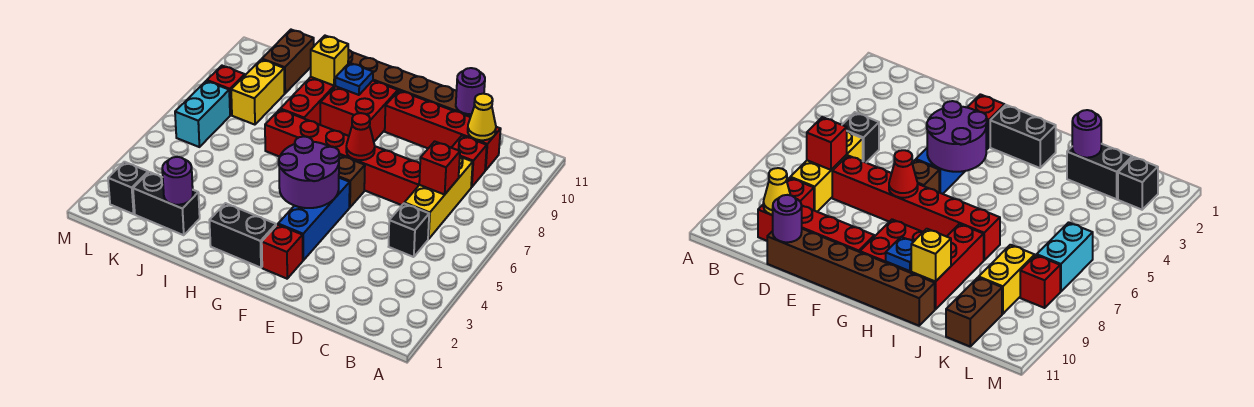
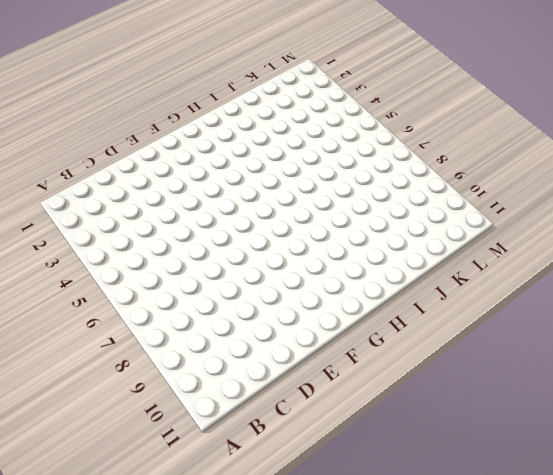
none -> black brick C5 level 1
none -> yellow brick C6:C8 level 1
none -> red brick C9 level 1

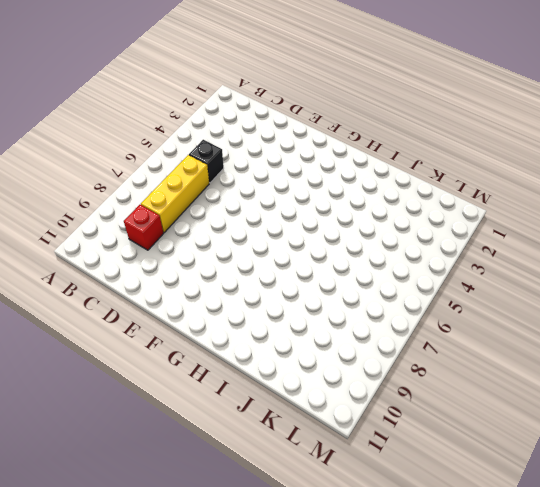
none -> red brick C10:F10 level 1
none -> red brick D7:I7 level 1
none -> brown brick D11:I11 level 1

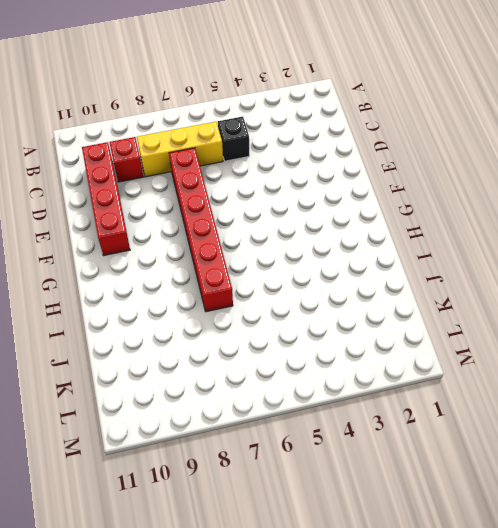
none -> brown brick D11:I11 level 1
none -> red brick F2 level 1
none -> blue brick F3:F5 level 1

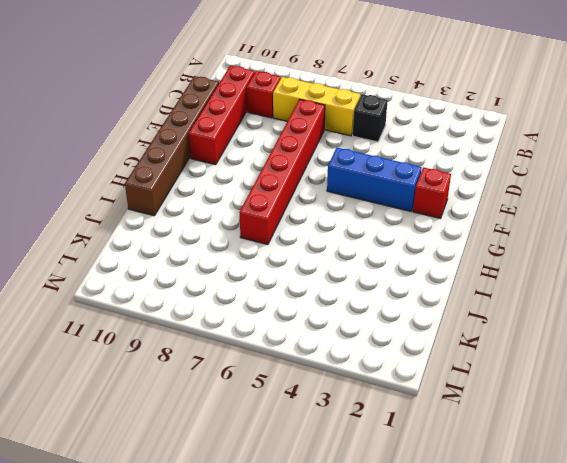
none -> brown brick F6 level 1
none -> black brick G2:H2 level 1
none -> red brick G9:H10 level 1

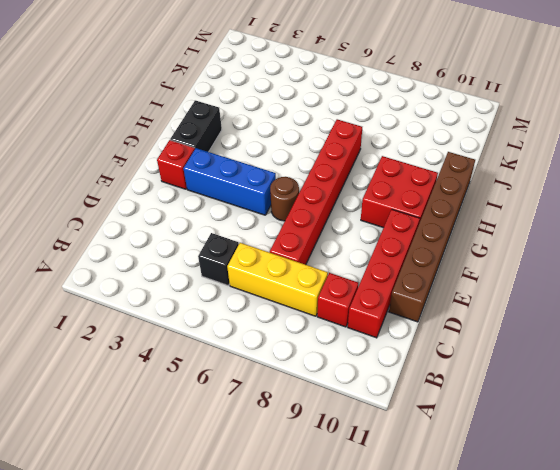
brown round brick F6 level 1 -> brown brick F6 level 1
none -> red brick I8:I10 level 1
none -> black brick J2:K2 level 1
none -> yellow brick K8:K9 level 1

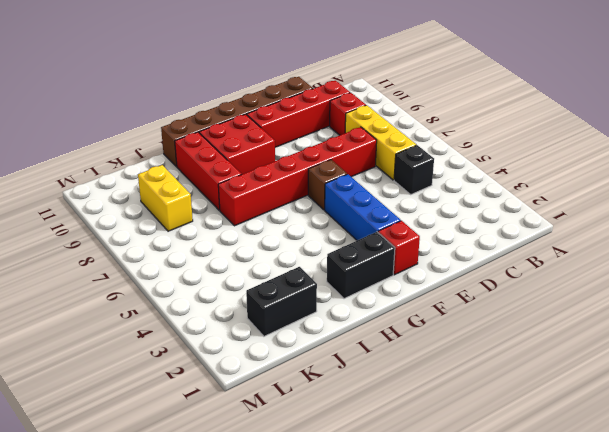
none -> brown brick K10:K11 level 1
none -> black brick L2 level 1
none -> cyan brick L6:L7 level 1

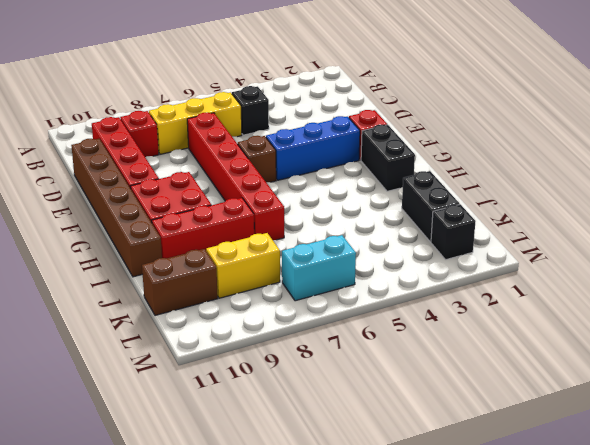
none -> red brick L8 level 1
none -> red brick C7 level 2
none -> yellow cone C10 level 2

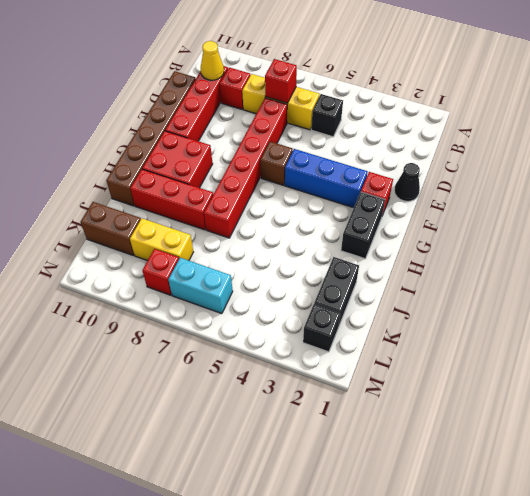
black cone E1 level 1 -> none
none -> purple round brick D11 level 2
none -> purple round brick F4:G5 level 2
none -> red cone F7 level 2

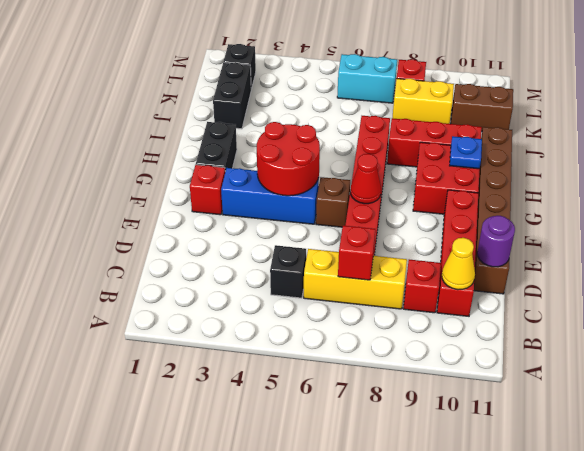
red round brick F4:G5 level 2 -> purple round brick F4:G5 level 2
none -> yellow brick I10 level 2
none -> purple round brick J2 level 2

